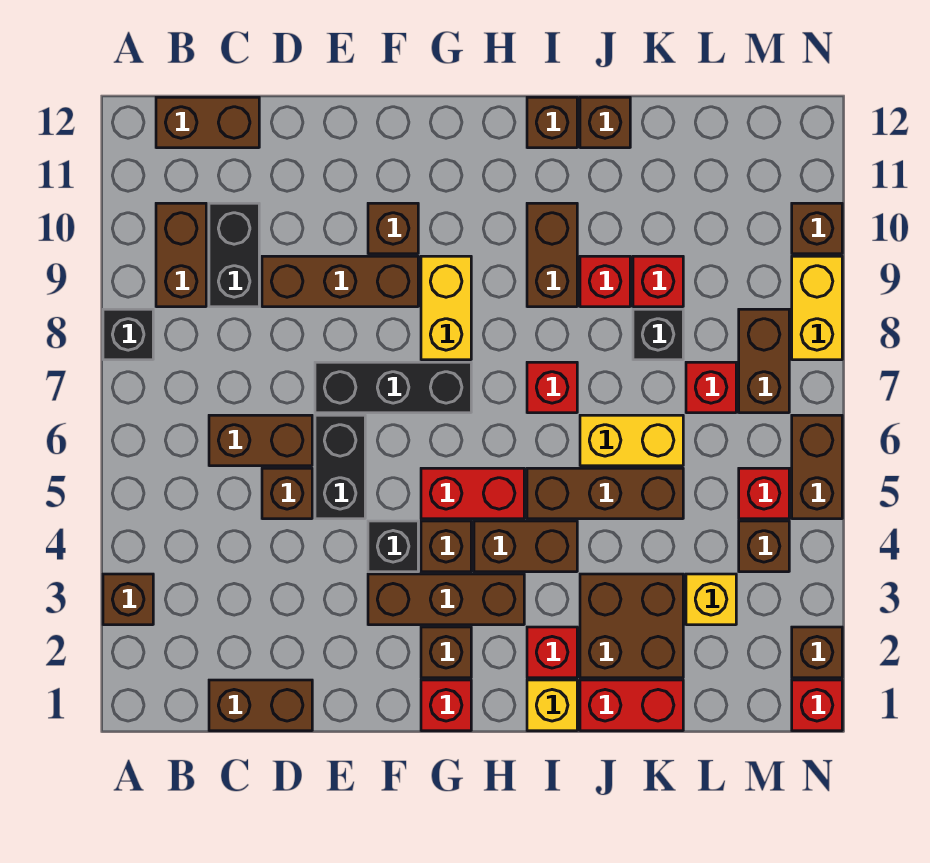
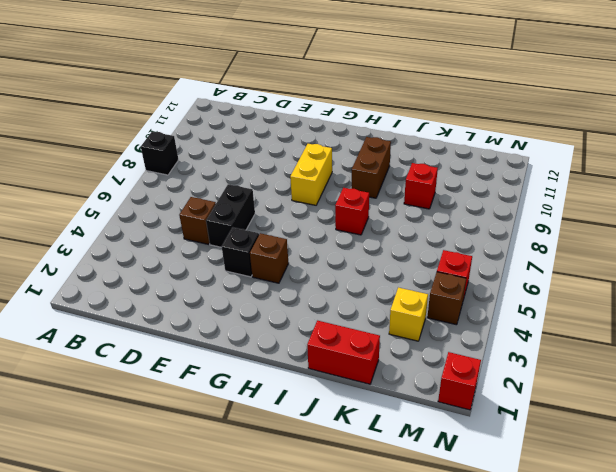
none -> brown brick A3 level 1
none -> brown brick B9:B10 level 1
none -> brown brick B12:C12 level 1
none -> brown brick C1:D1 level 1

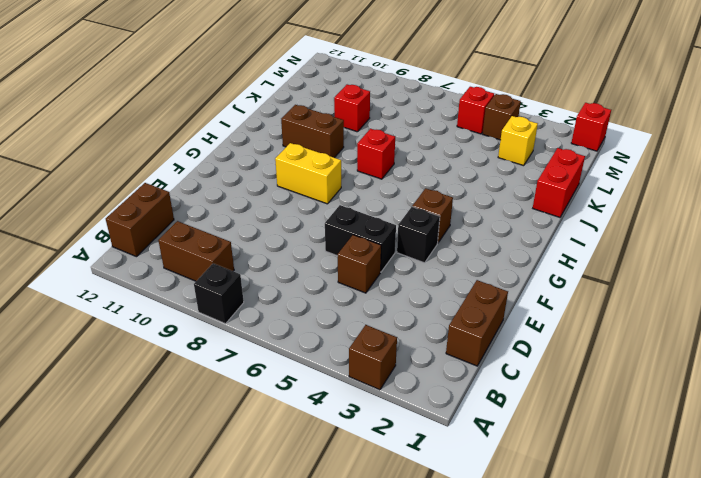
none -> brown brick C6:D6 level 1
none -> black brick C9:C10 level 1
none -> brown brick D9:F9 level 1
none -> black brick E7:G7 level 1

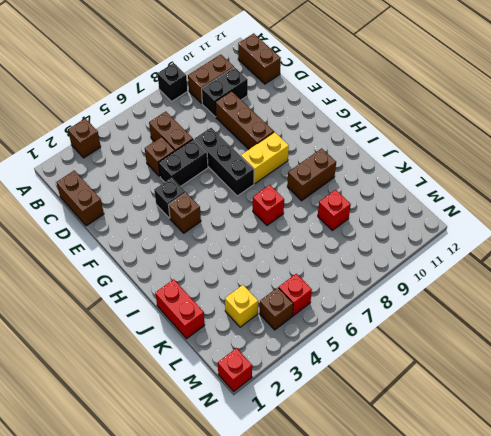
none -> brown brick F3:H3 level 1
none -> brown brick F10 level 1
none -> red brick G1 level 1
none -> brown brick G2 level 1

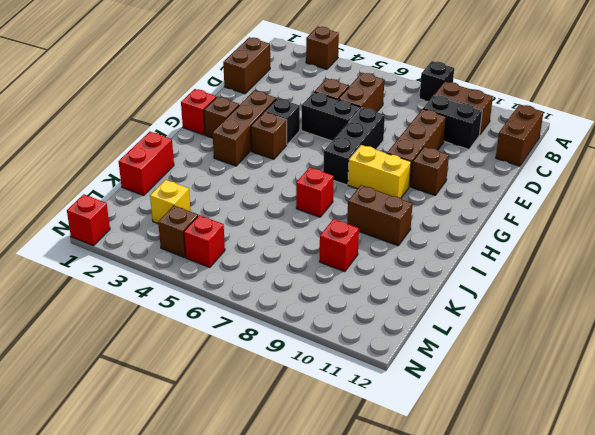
none -> red brick G5:H5 level 1
none -> brown brick H4:I4 level 1
none -> yellow brick I1 level 1
none -> red brick I2 level 1

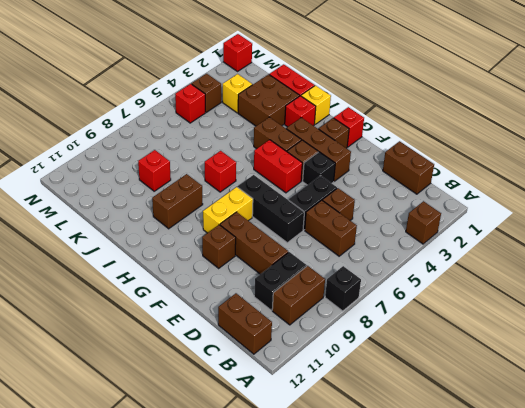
none -> brown brick I5:K5 level 1
none -> brown brick I12 level 1
none -> yellow brick J6:K6 level 1
none -> red brick J9 level 1

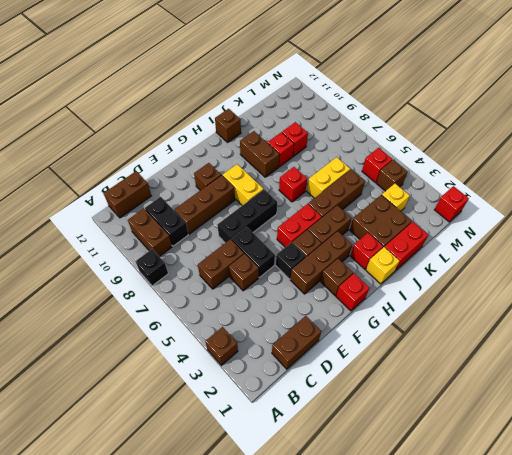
none -> brown brick J12 level 1
none -> black brick K8 level 1
none -> red brick L7 level 1
none -> brown brick M7:M8 level 1

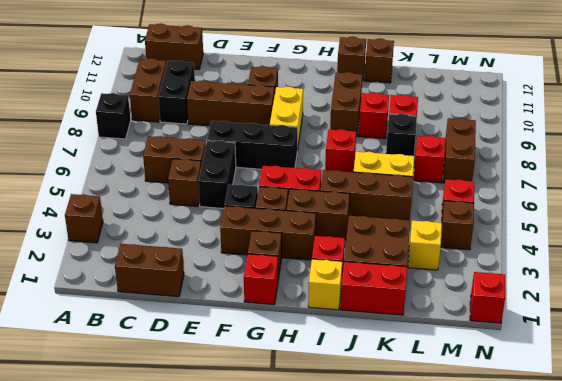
none -> brown brick N2 level 1
none -> brown brick N5:N6 level 1
none -> yellow brick N8:N9 level 1
none -> brown brick N10 level 1

